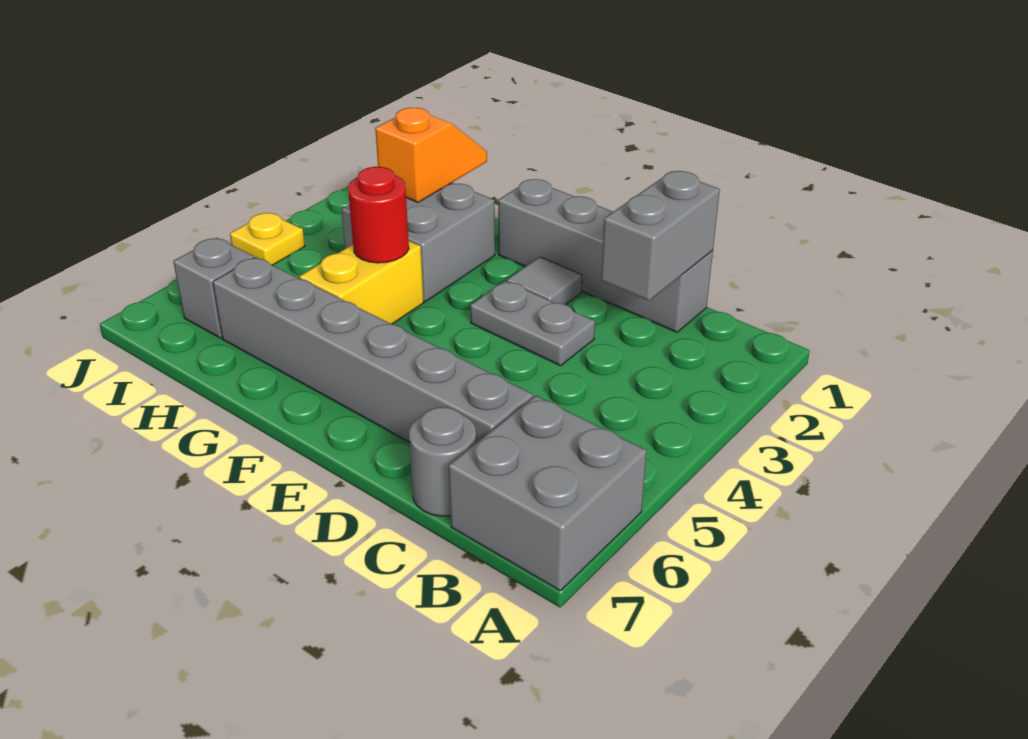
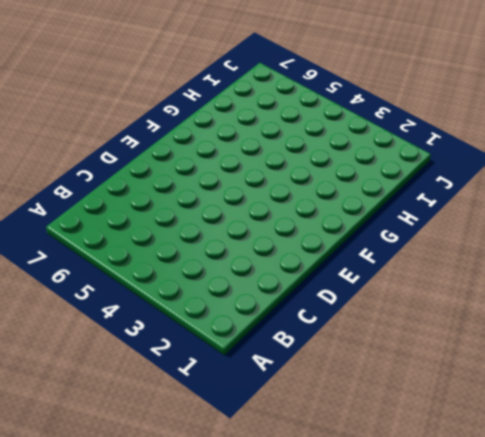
none -> grey brick A6:B7 level 1
none -> grey brick C1:F1 level 1
none -> grey brick C6:H6 level 1

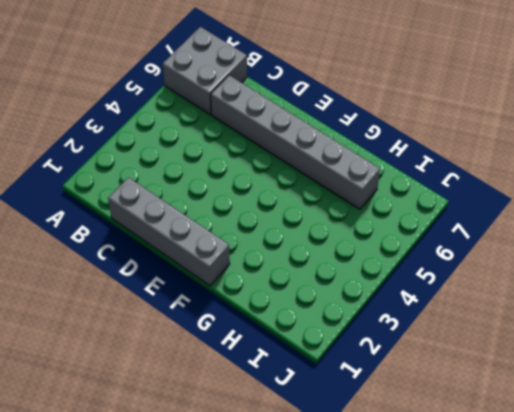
none -> grey round brick C7 level 1
none -> grey plate D3:E3 level 1
none -> grey tile E2 level 1

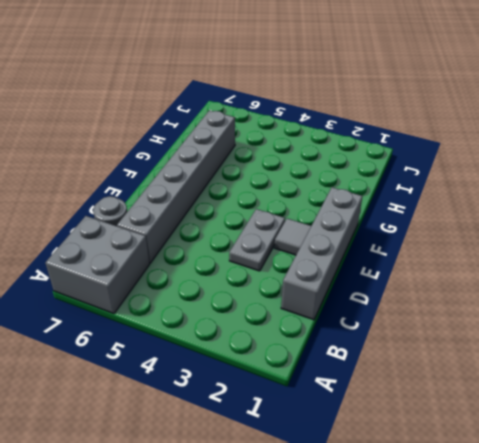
none -> grey brick G2:H3 level 1
none -> yellow brick G4:G5 level 1
none -> grey brick I6 level 1

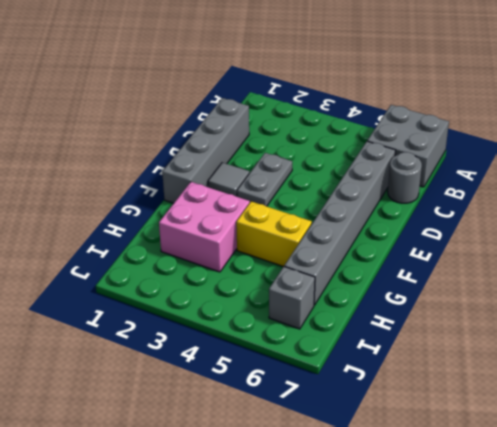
pink brick G2:H3 level 1 -> grey brick G2:H3 level 1
none -> yellow plate J4 level 1
none -> grey brick C1:C2 level 2
none -> red round brick G4 level 2

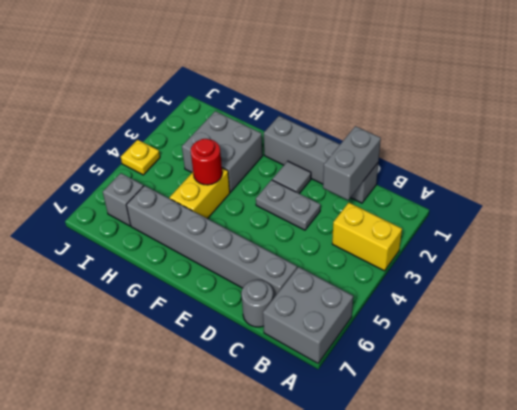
yellow brick A3:B3 level 1 -> none
none -> orange slope H1:H2 level 2 top 2

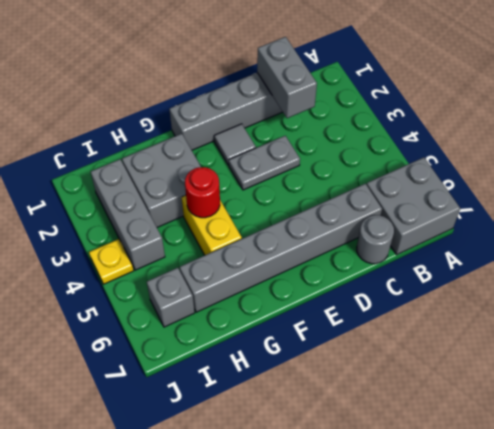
grey brick I2:I4 level 1 -> none
none -> orange slope H1:H2 level 2 top 2

